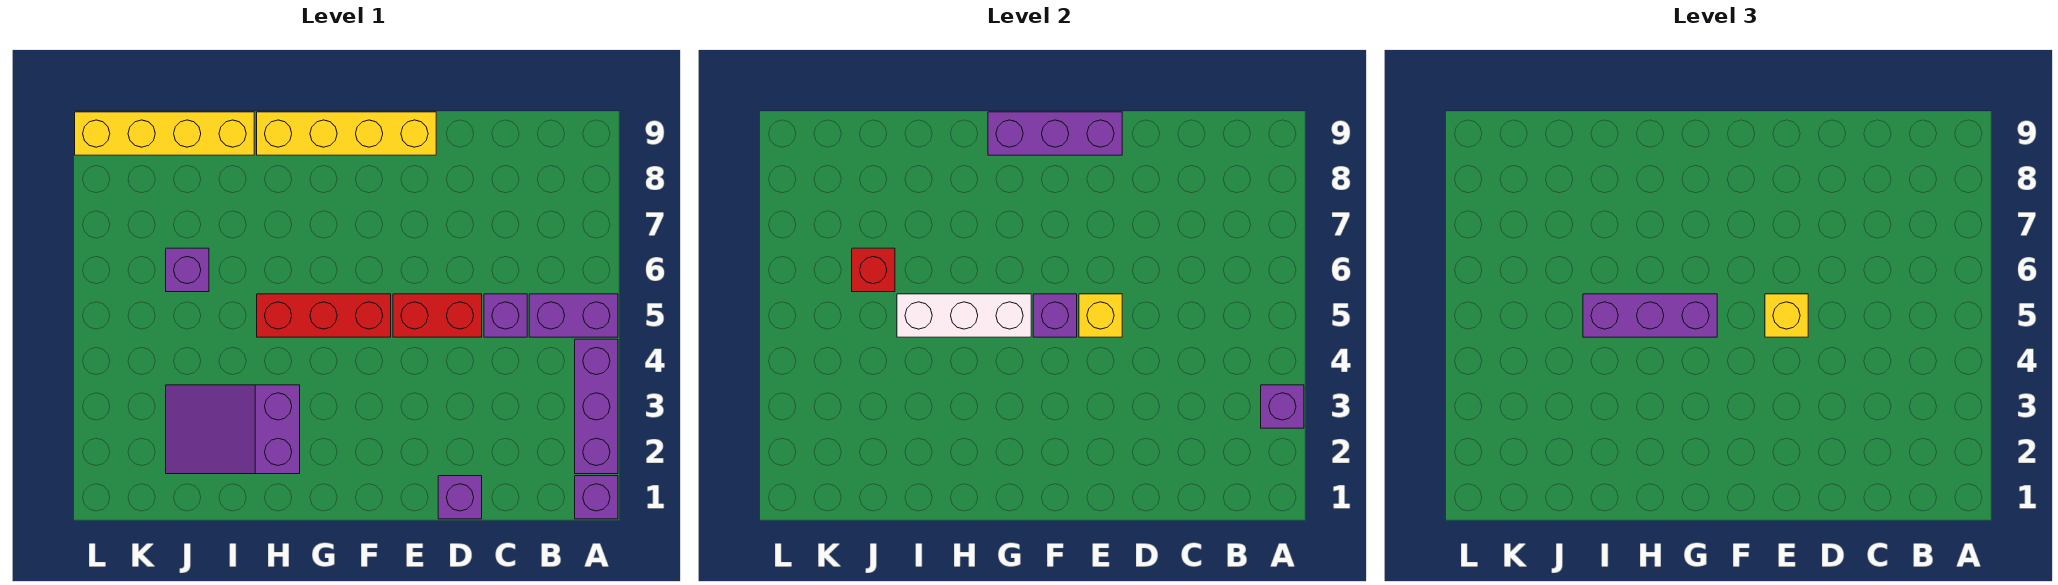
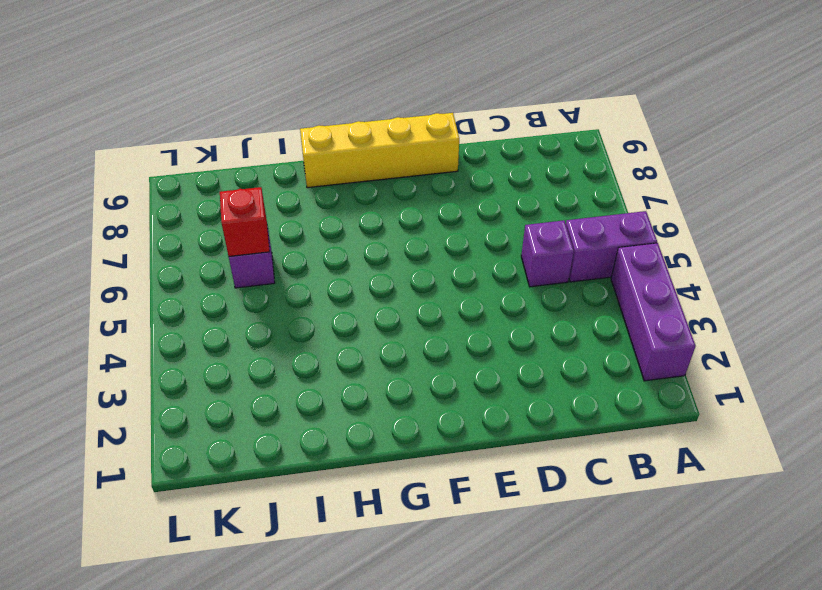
none -> purple brick A1 level 1
none -> purple brick D1 level 1
none -> red brick D5:E5 level 1

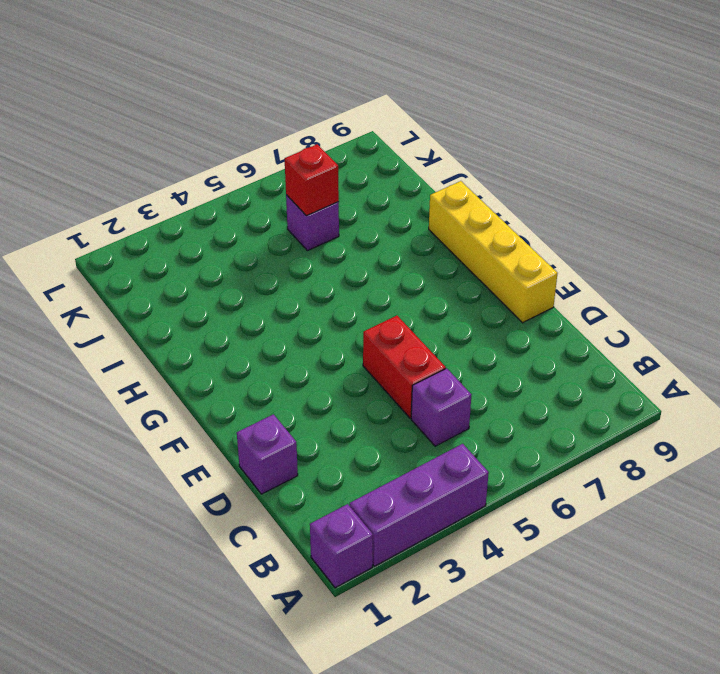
none -> purple brick A5:B5 level 1
none -> red brick F5:H5 level 1
none -> purple slope H2:J3 level 1 top H

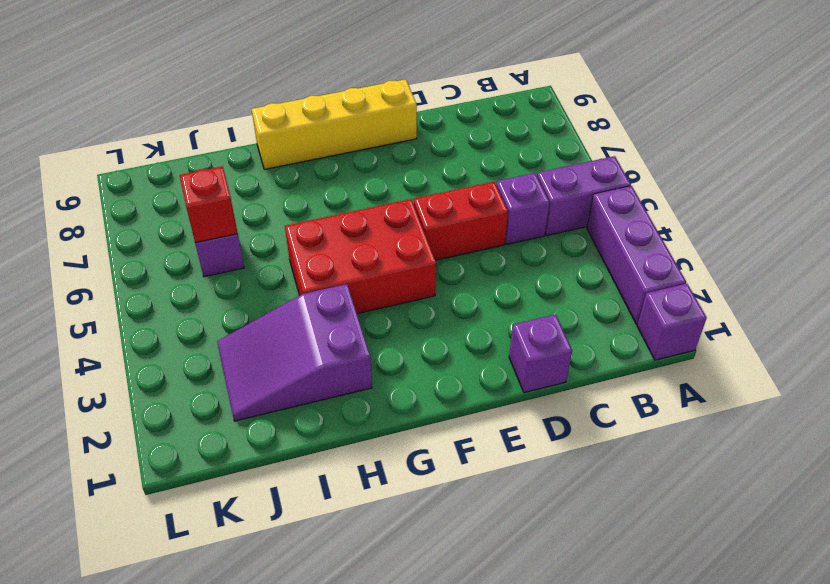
red brick F4:H5 level 1 -> red brick F5:H5 level 1
none -> yellow brick I9:L9 level 1
none -> purple brick A3 level 2
none -> yellow brick E5 level 2

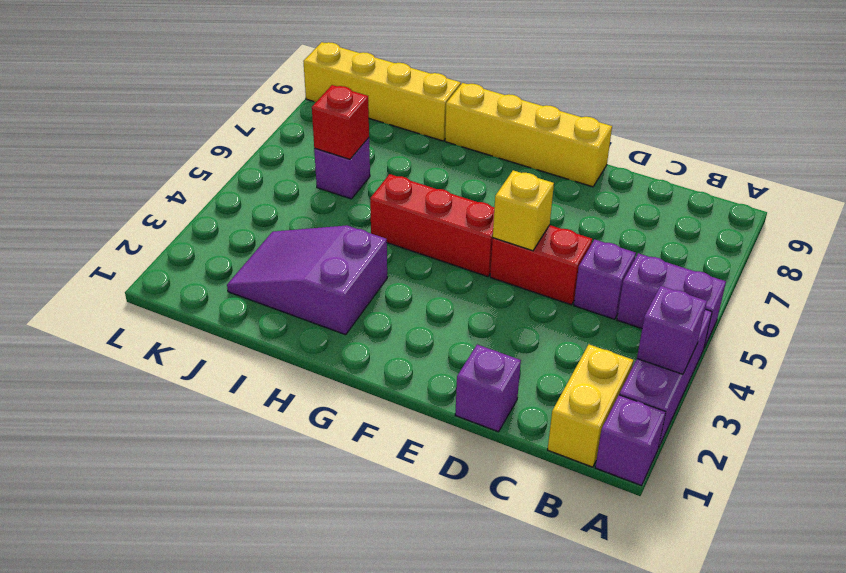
yellow brick B1:B2 level 1 -> none
none -> purple brick E9:G9 level 2
none -> purple brick F5 level 2
none -> white brick G5:I5 level 2

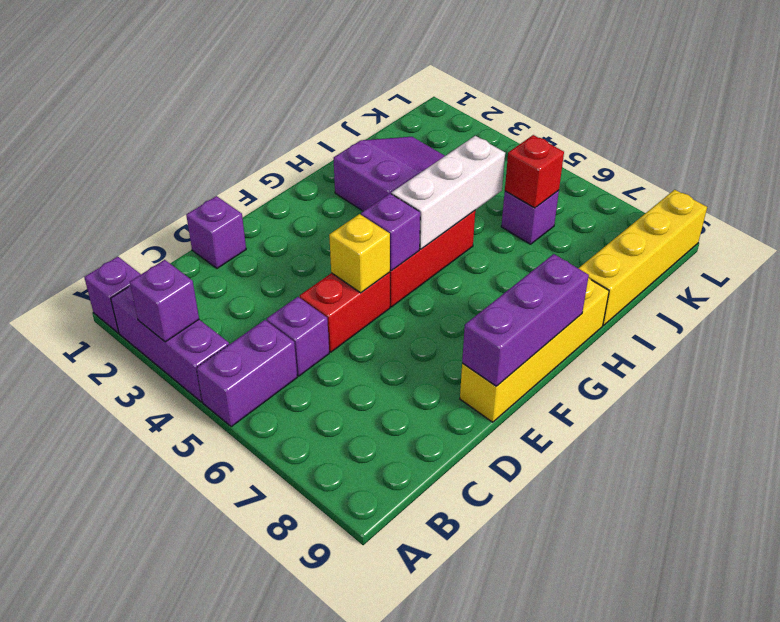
none -> yellow brick E5 level 3
none -> purple brick G5:I5 level 3

